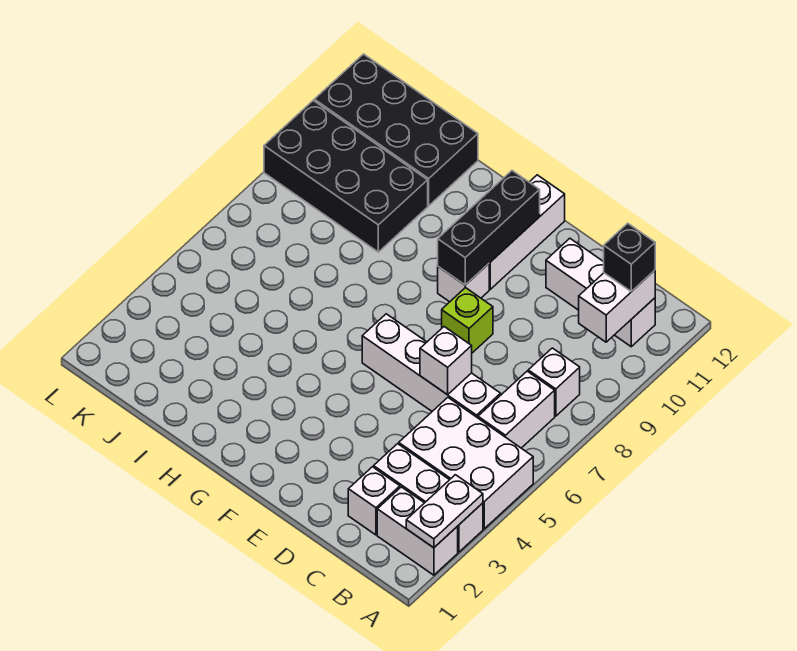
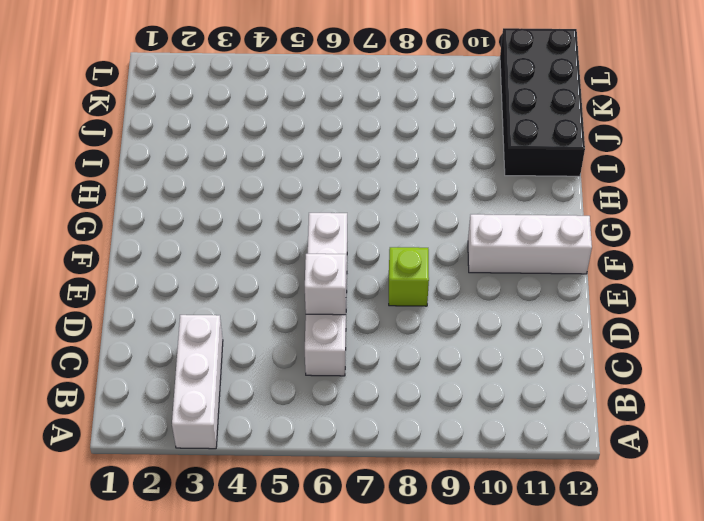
none -> white brick A2:B2 level 1
none -> white brick A4:C5 level 1
none -> white brick B6:B7 level 1

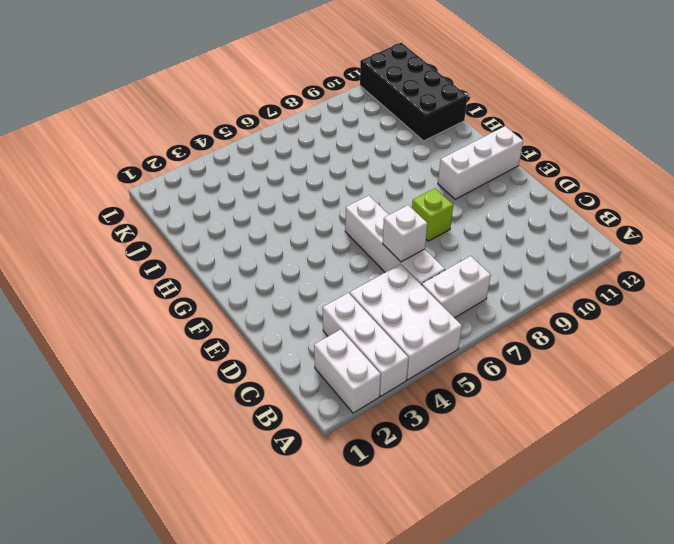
none -> white brick B8 level 1
none -> white brick B11:D11 level 1
none -> white brick C2 level 1

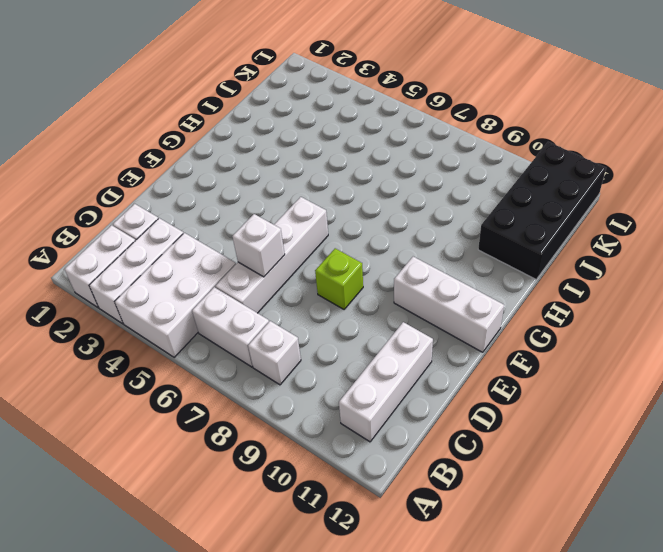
none -> white brick F9 level 1
none -> black brick I9:L10 level 1
none -> white plate A2:A3 level 2

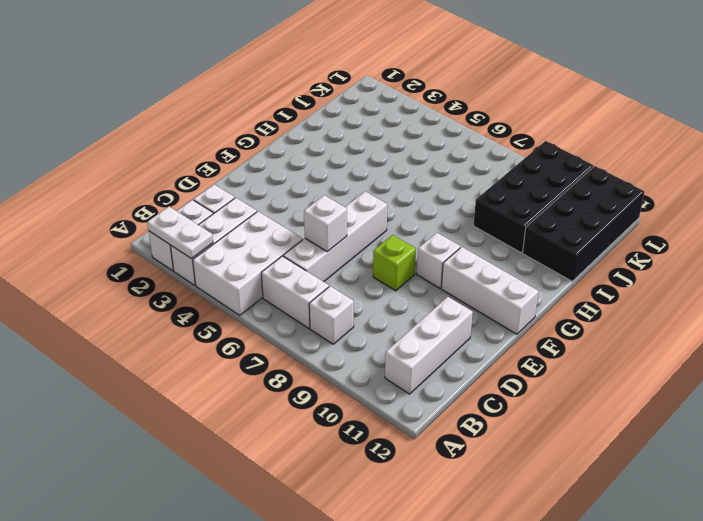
none -> white brick B10:B11 level 2
none -> black brick F9:F11 level 2
none -> black brick B11 level 3

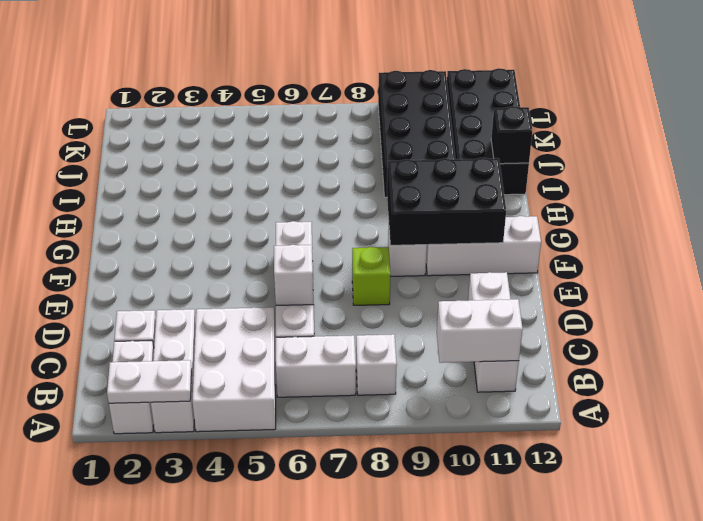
black brick F9:G11 level 2 -> black brick F9:F11 level 2
black brick I12 level 2 -> black brick B11 level 3

